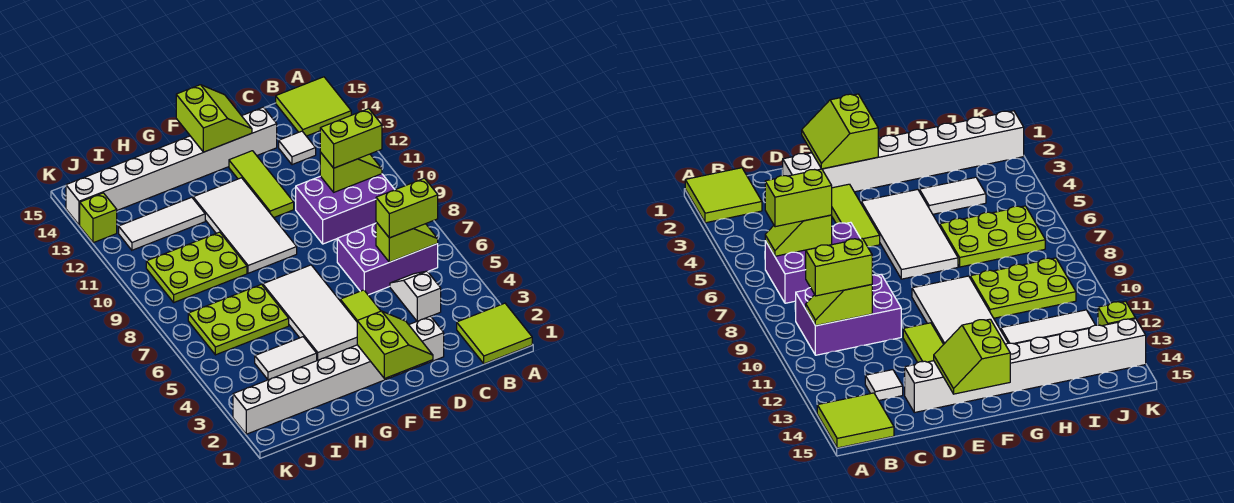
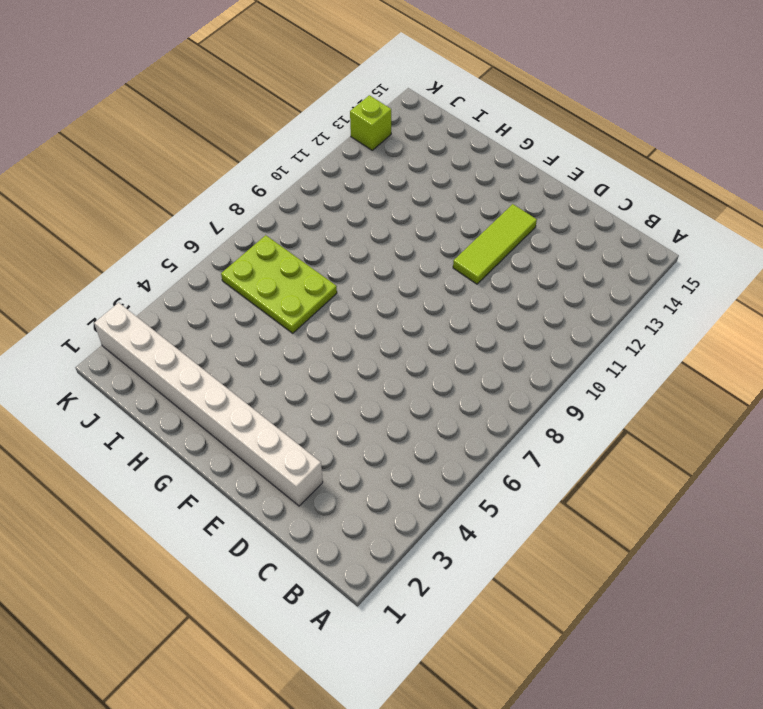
none -> lime tile A1:B2 level 1
none -> lime tile A14:B15 level 1
none -> purple brick B6:D7 level 1

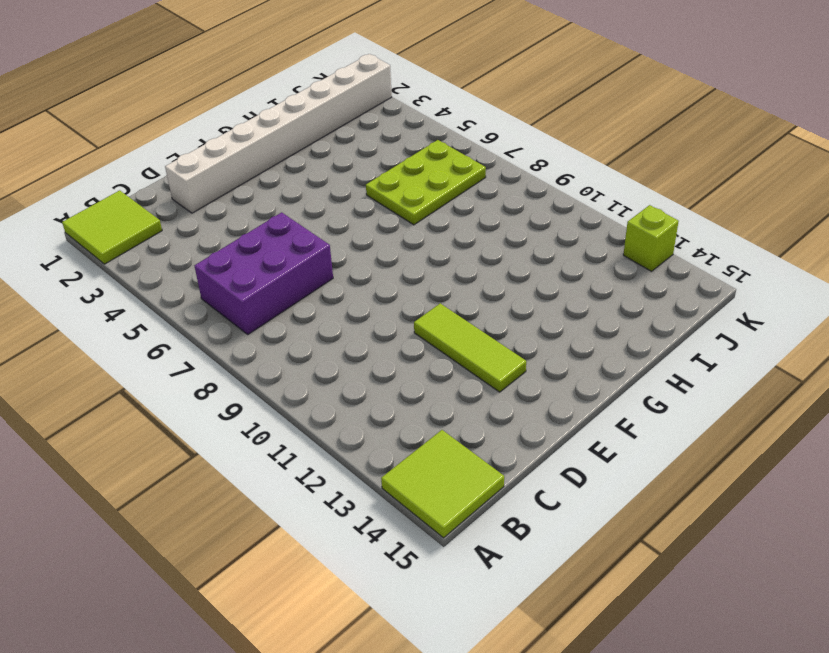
none -> purple brick B9:D10 level 1
none -> white slope C4:C5 level 1 top 4
none -> white tile C13 level 1

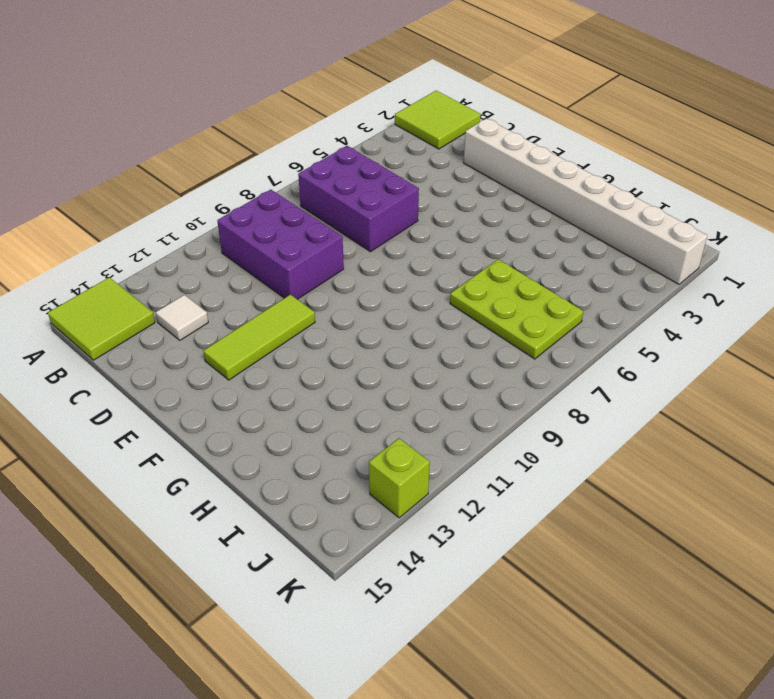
none -> white slope C4:C5 level 1 top 4
none -> white brick D14:K14 level 1
none -> lime tile E3:E5 level 1

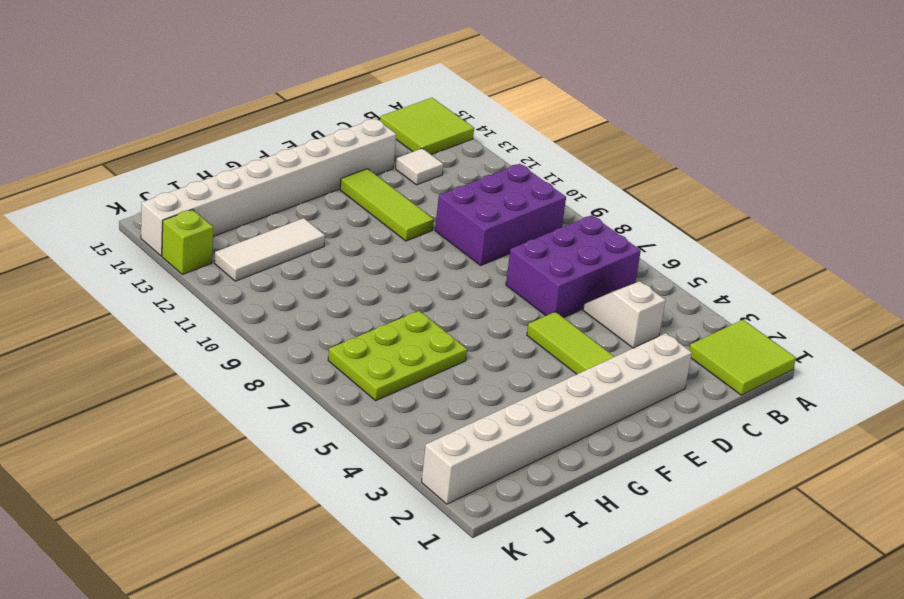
none -> white tile F4:G7 level 1
none -> white tile F9:G12 level 1
none -> white tile H4:I4 level 1

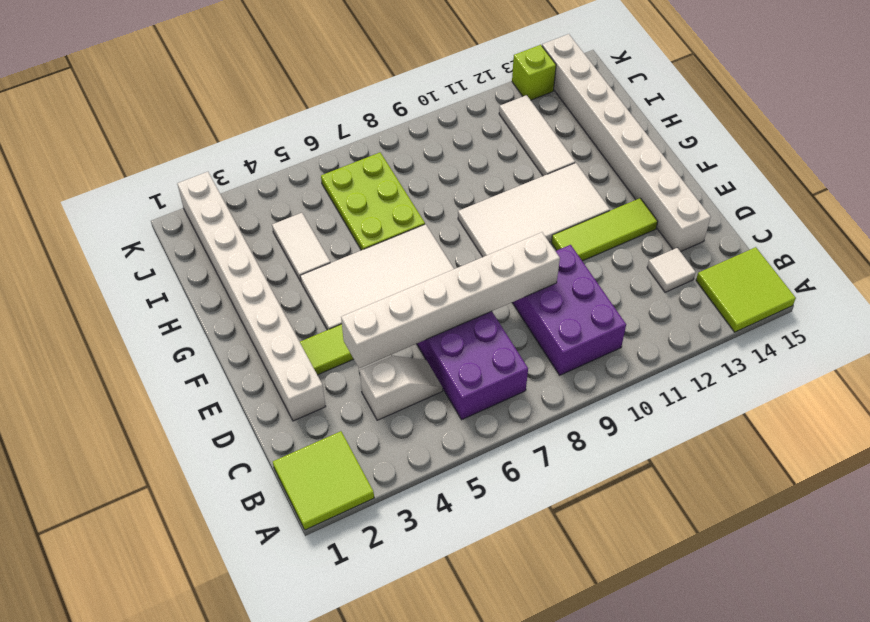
white brick D4:D9 level 2 -> none
none -> lime plate H9:J10 level 1
none -> lime slope B6:C6 level 2 top C
none -> lime slope B10:C10 level 2 top C

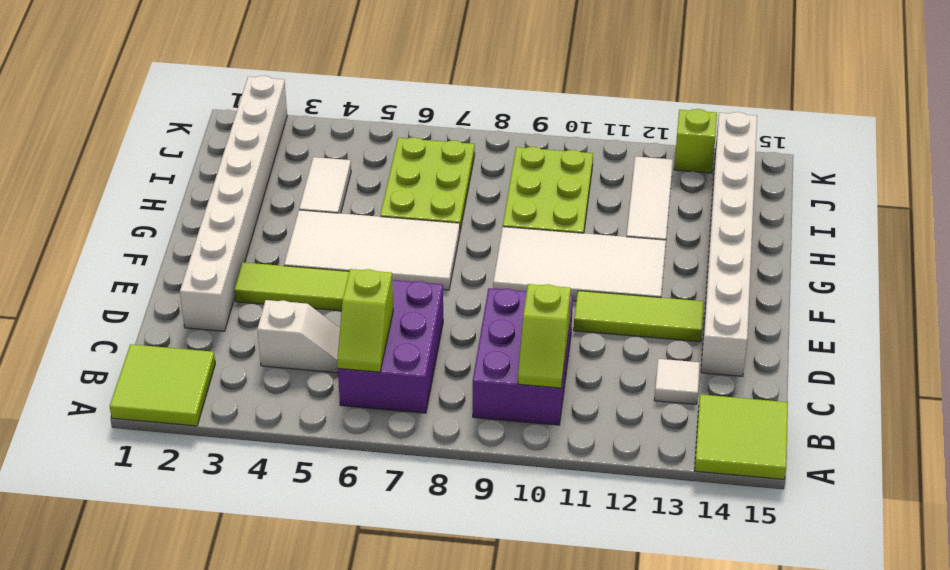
none -> lime slope E1:F2 level 2 top F
none -> lime slope E14:F15 level 2 top F
none -> lime brick B6:C6 level 3

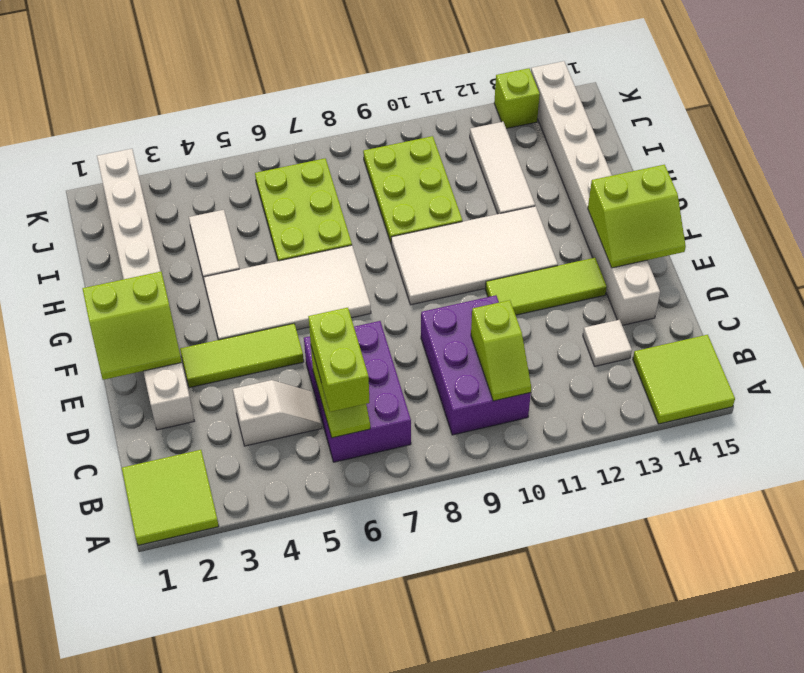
none -> lime brick B10:C10 level 3

